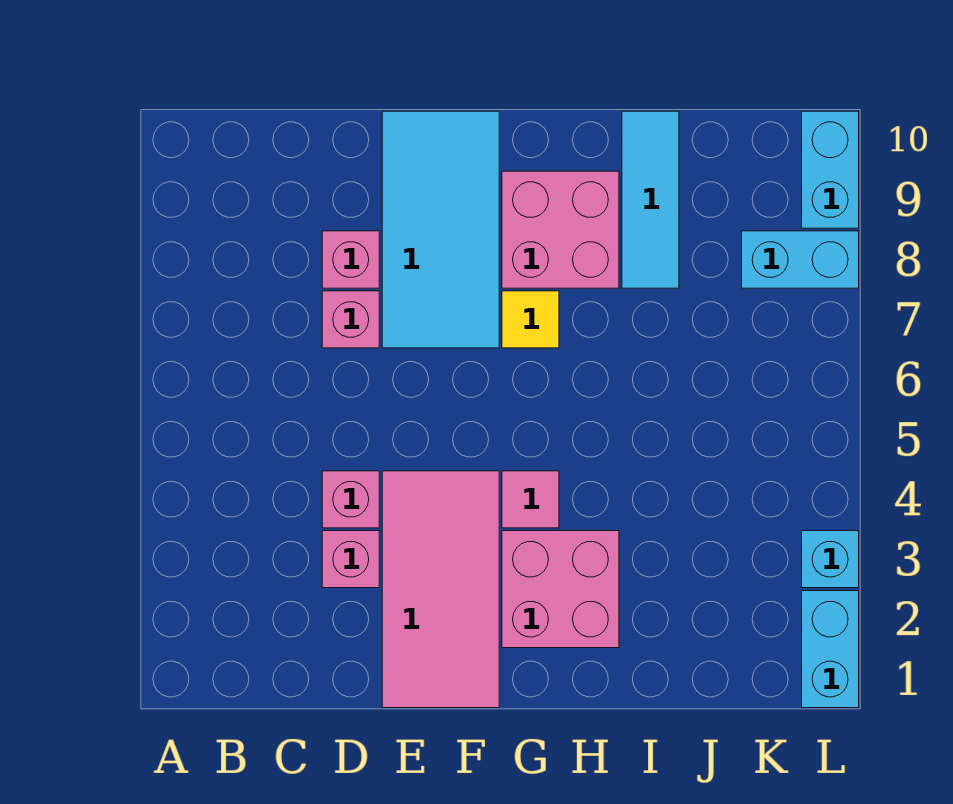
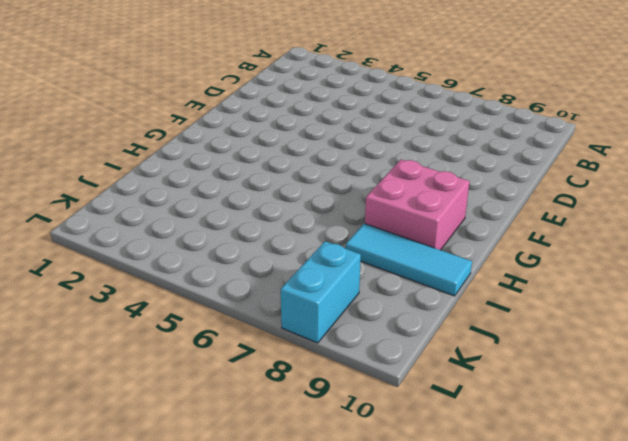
none -> pink brick D3 level 1
none -> pink brick D4 level 1
none -> pink brick D7 level 1

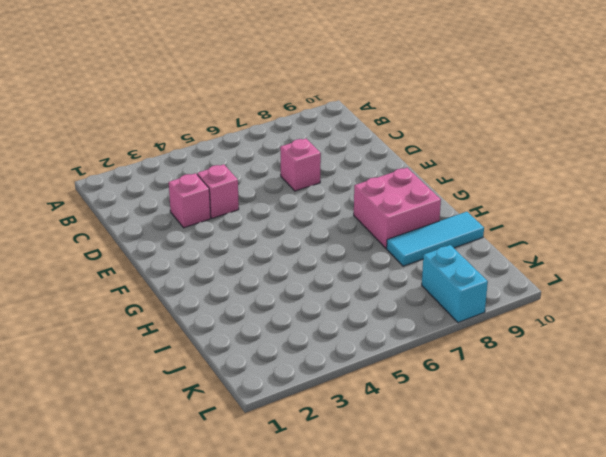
none -> pink brick D8 level 1
none -> pink tile E1:F4 level 1
none -> cyan tile E7:F10 level 1

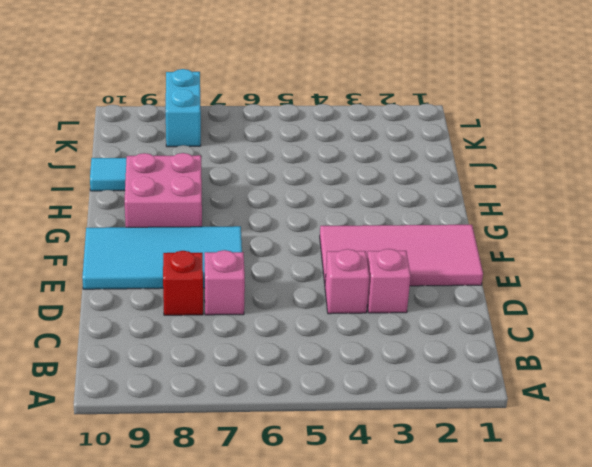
red brick D8 level 1 -> pink brick D8 level 1
none -> pink brick G2:H3 level 1
none -> pink tile G4 level 1
none -> yellow tile G7 level 1

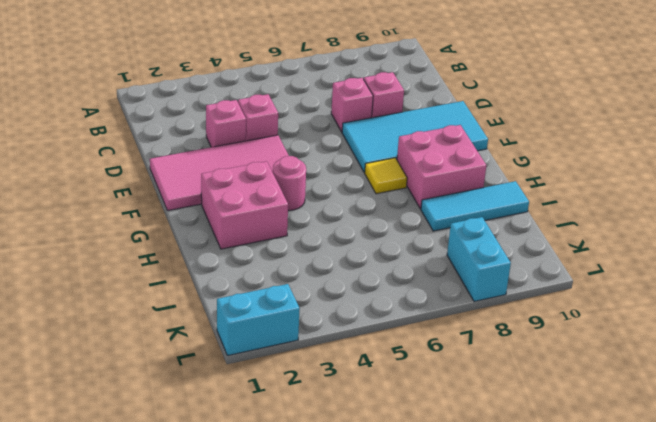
pink round brick G4 level 1 -> pink tile G4 level 1
none -> cyan brick L3 level 1
none -> cyan brick L9:L10 level 1

